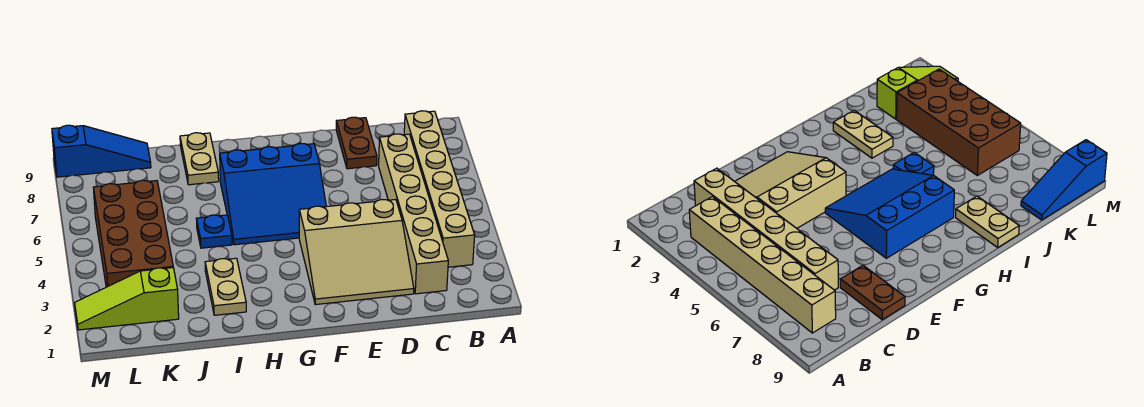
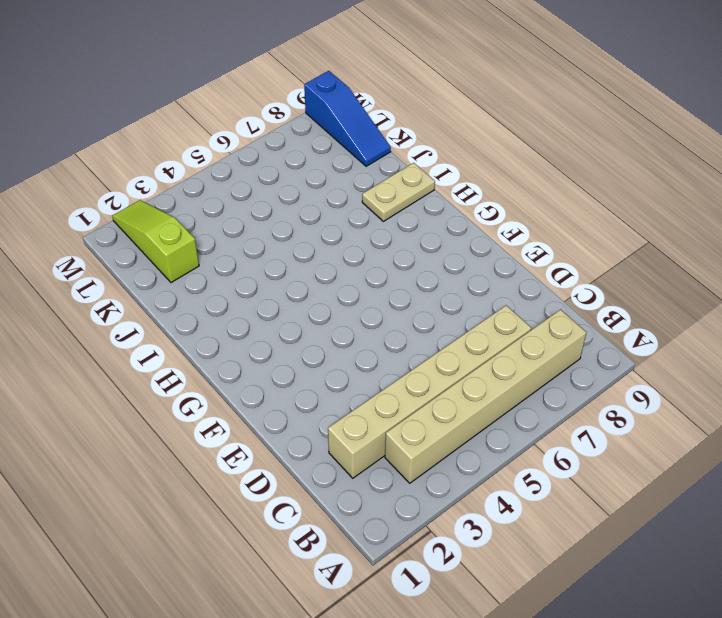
none -> tan slope D2:F4 level 1 top 4
none -> brown plate D8:D9 level 1

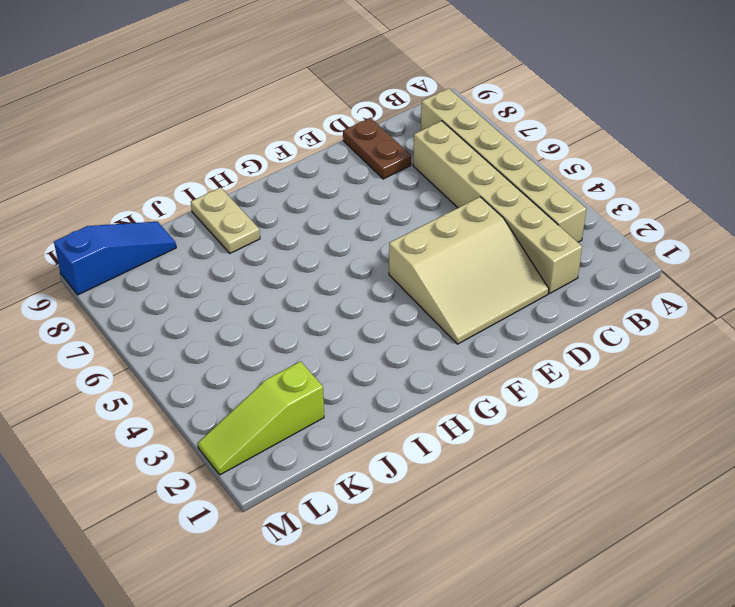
none -> blue slope F5:H7 level 1 top 7
none -> tan plate I2:I3 level 1

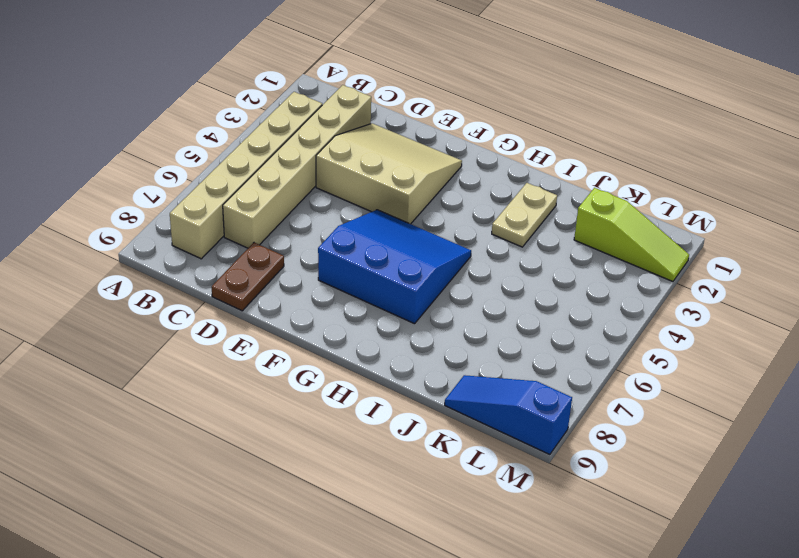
none -> blue plate I5 level 1
none -> tan plate I8:I9 level 1

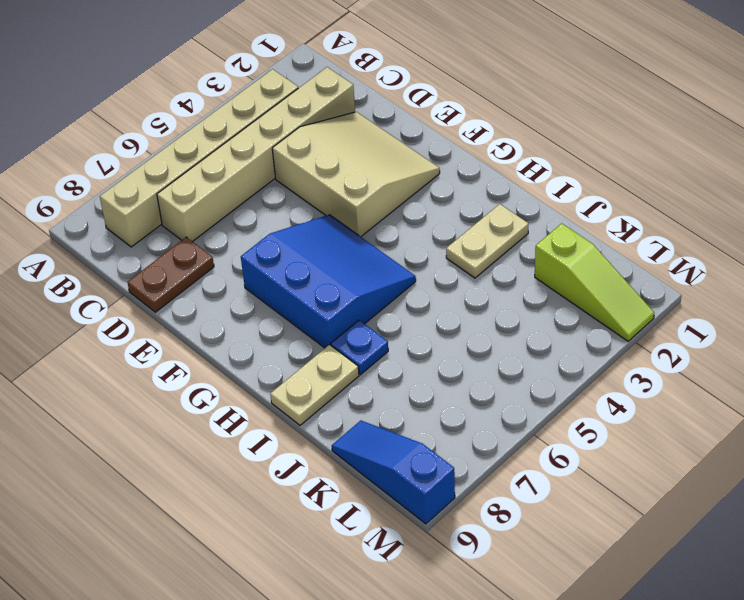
blue plate I7 level 1 -> blue plate I5 level 1
none -> brown brick K3:L6 level 1

